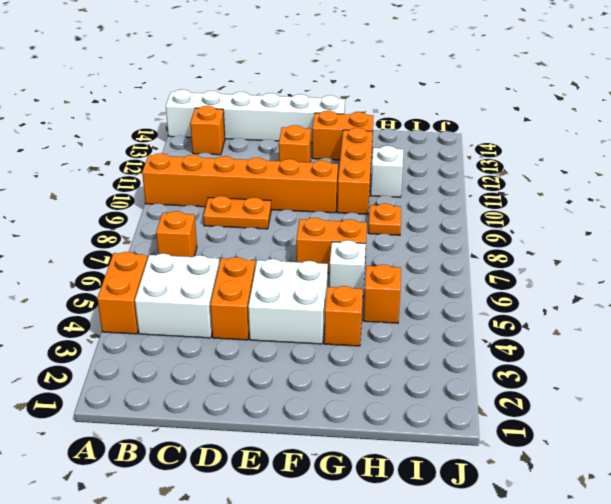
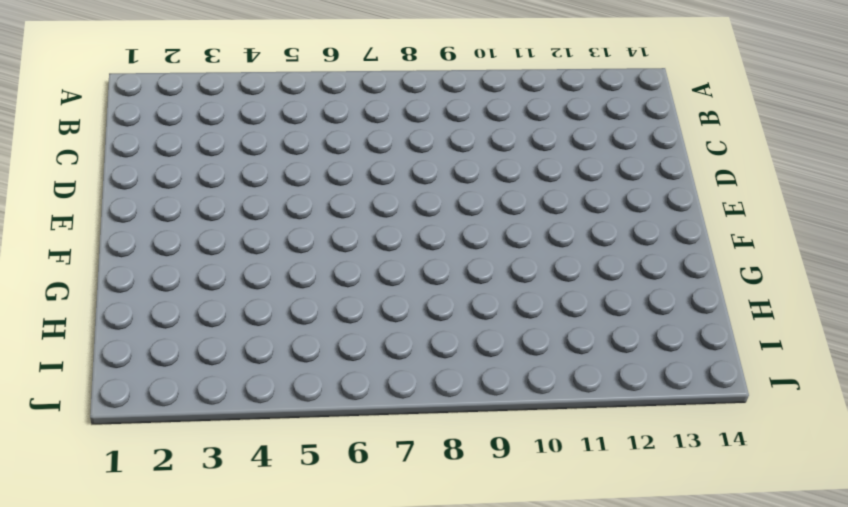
none -> orange brick A4:A5 level 1
none -> orange brick A10:F10 level 1
none -> white brick A14:F14 level 1

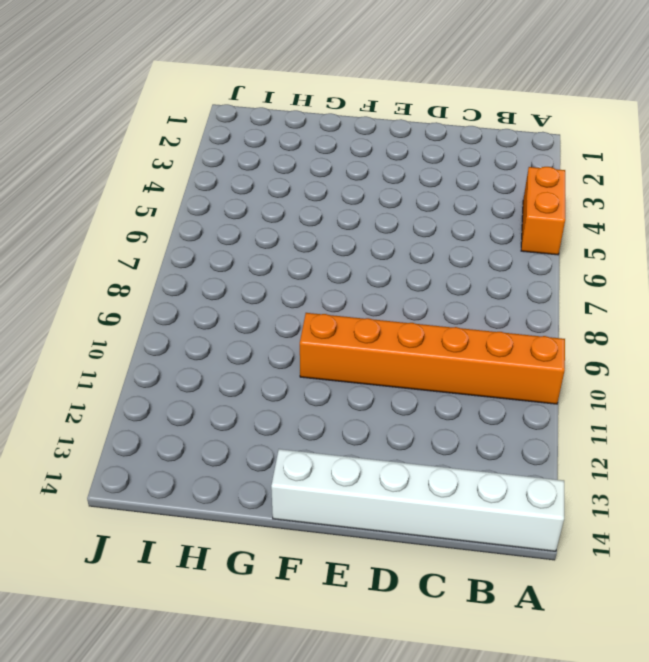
none -> white brick B4:C5 level 1
none -> orange brick B7 level 1
none -> orange brick B13 level 1

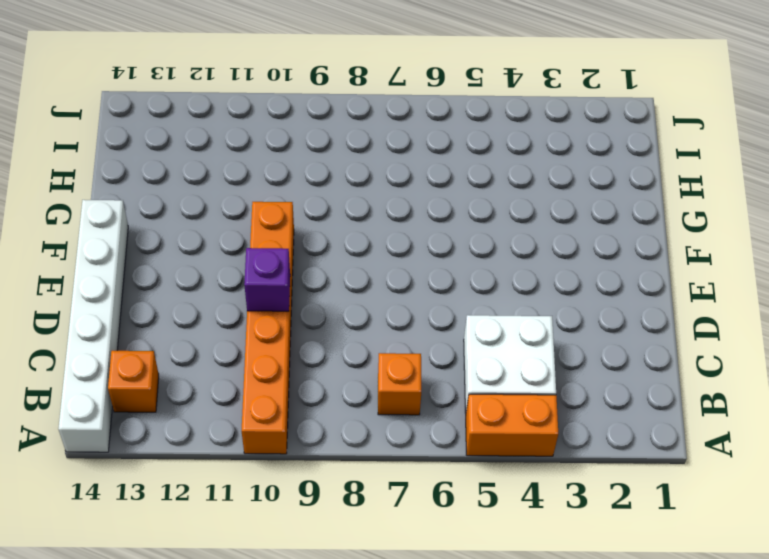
purple brick D10 level 2 -> none
none -> orange plate C9:D9 level 1
none -> orange brick D4:D5 level 1
none -> white brick E4:F5 level 1

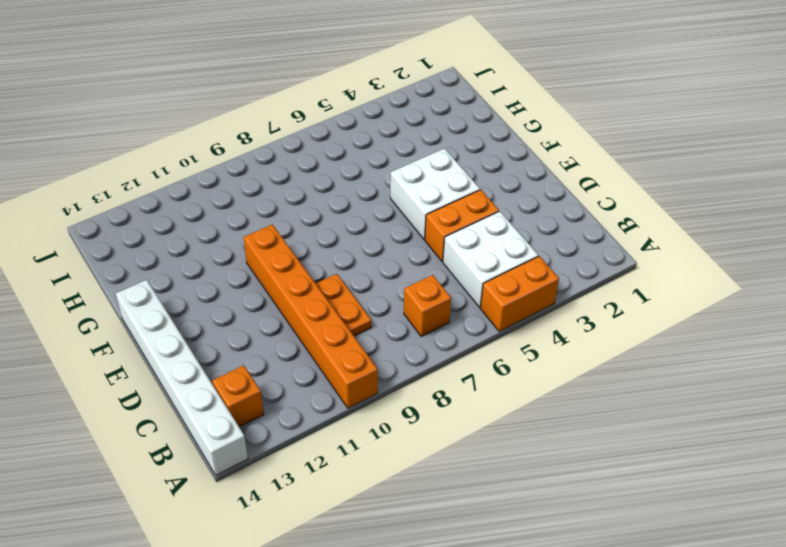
none -> orange brick E12 level 1
none -> orange brick F7:G7 level 1
none -> orange brick F13:G13 level 1

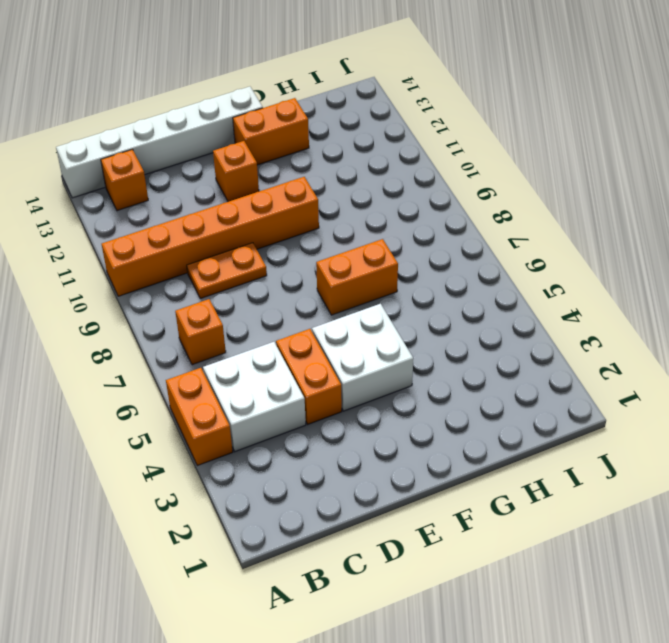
none -> orange brick G4 level 1
none -> white brick G6 level 1
none -> orange brick G10:G12 level 1

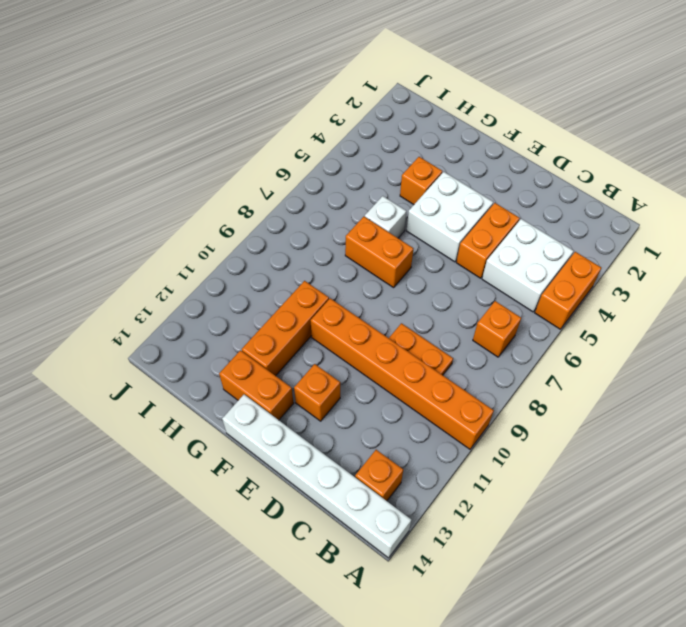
none -> orange brick H5 level 1
none -> orange plate H9 level 1
none -> white brick H11 level 1

